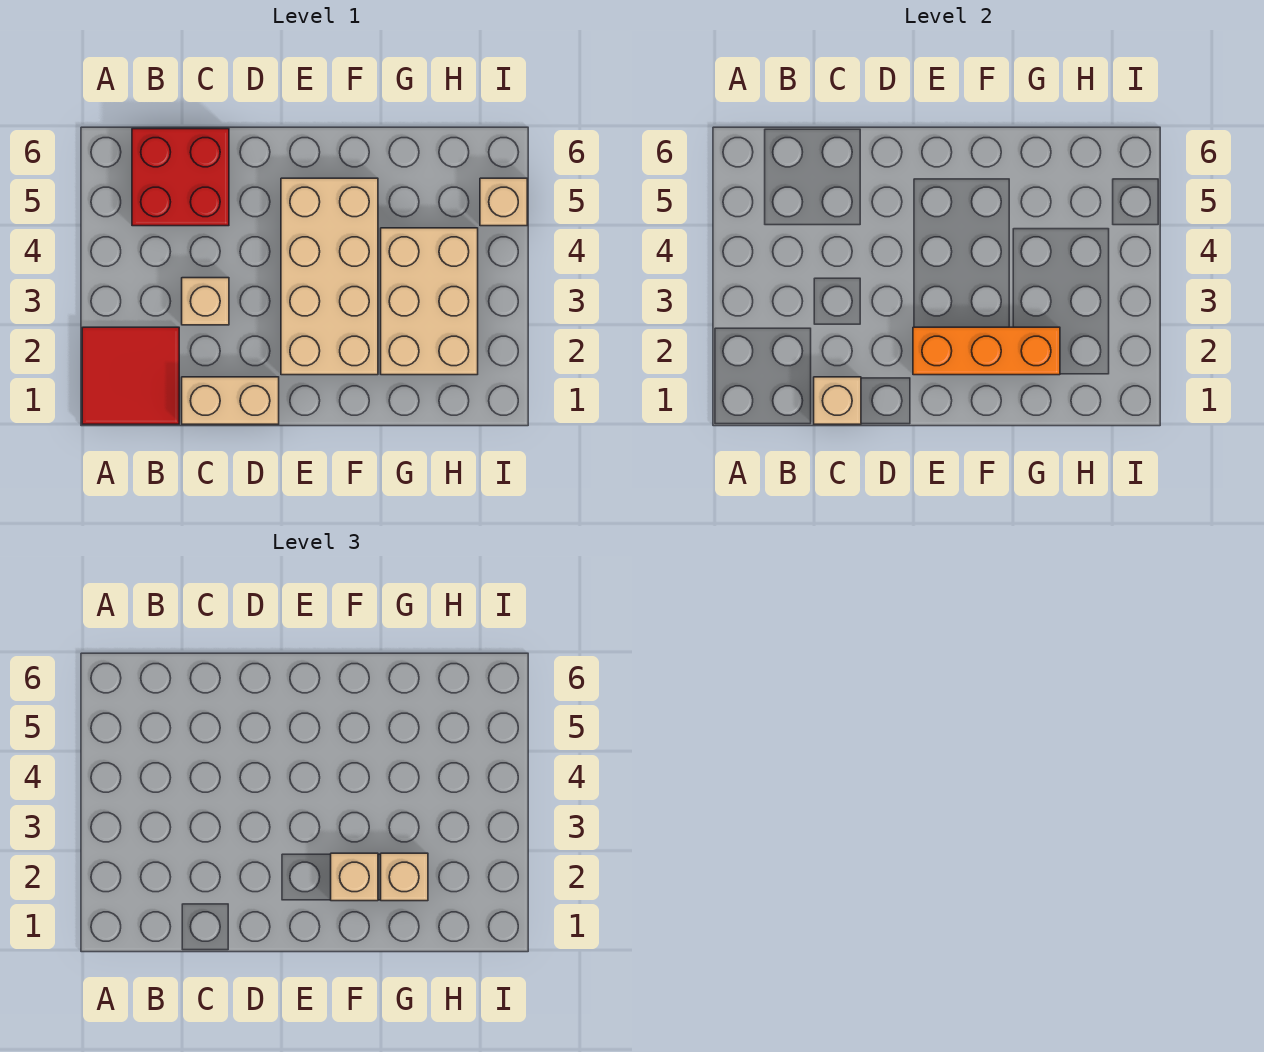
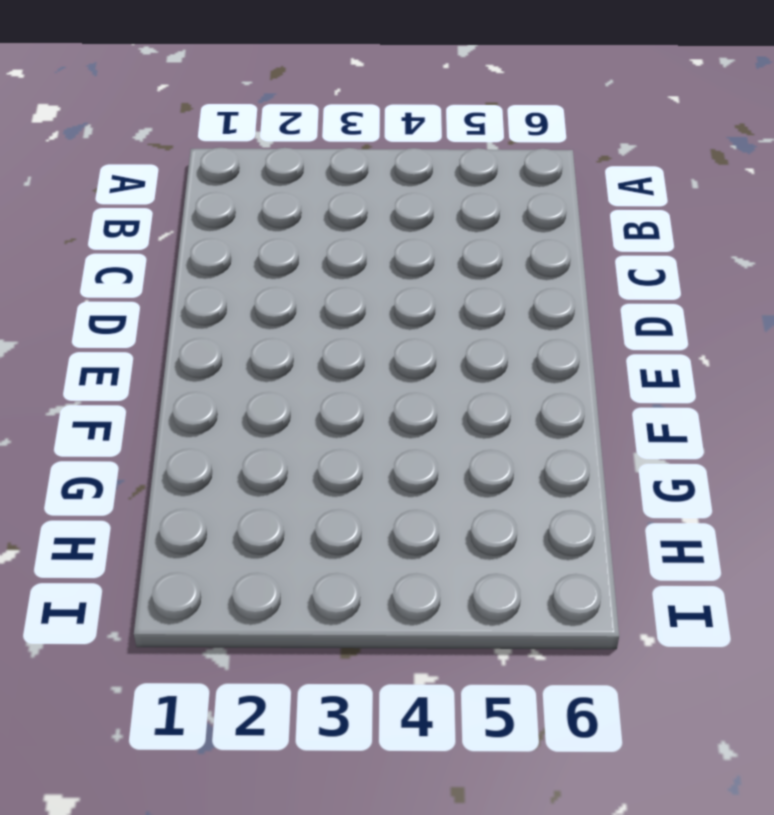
none -> red tile A1:B2 level 1
none -> red brick B5:C6 level 1

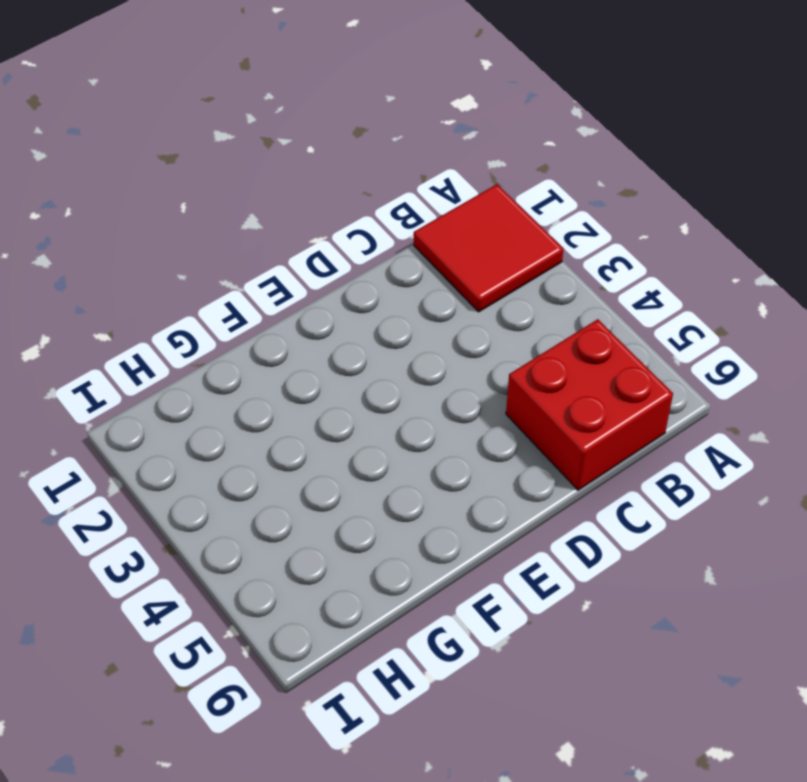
none -> tan brick C1:D1 level 1
none -> tan brick C3 level 1

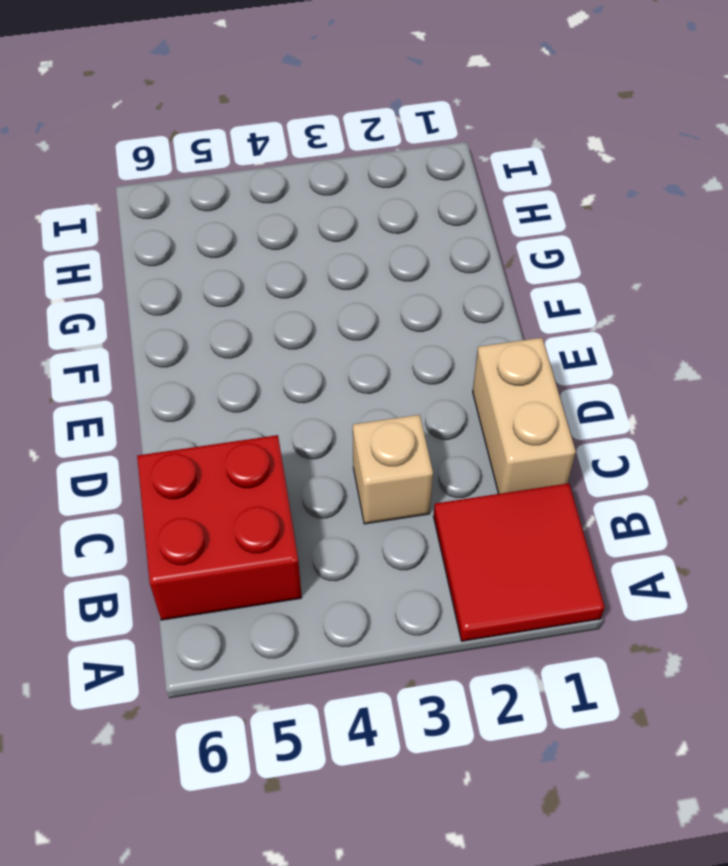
none -> tan brick E2:F5 level 1
none -> tan brick G2:H4 level 1

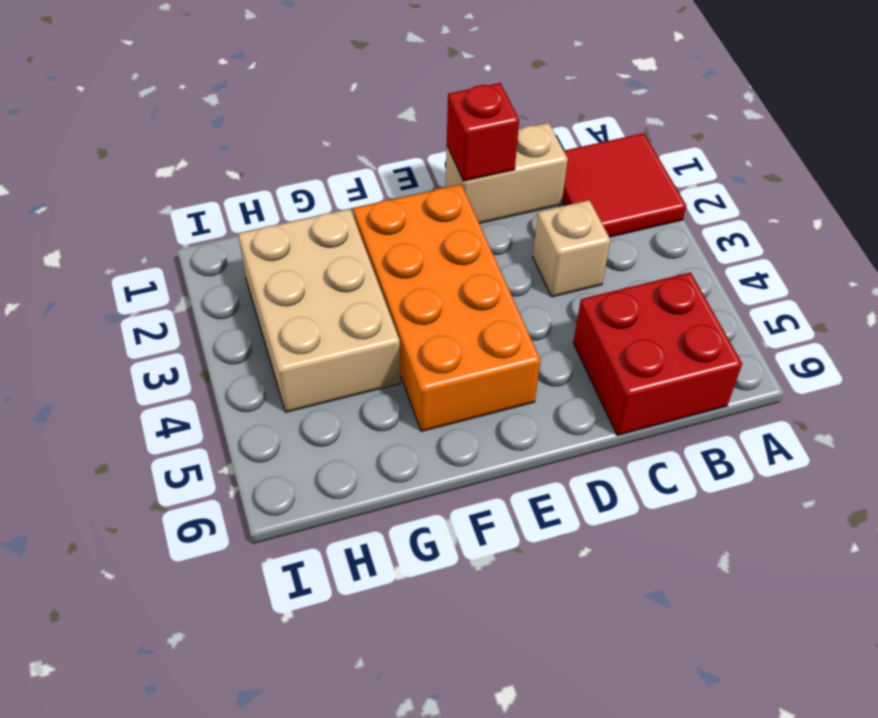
red brick D1 level 2 -> none
orange brick E2:F5 level 1 -> tan brick E2:F5 level 1
none -> tan brick I5 level 1
none -> tan brick C1 level 2

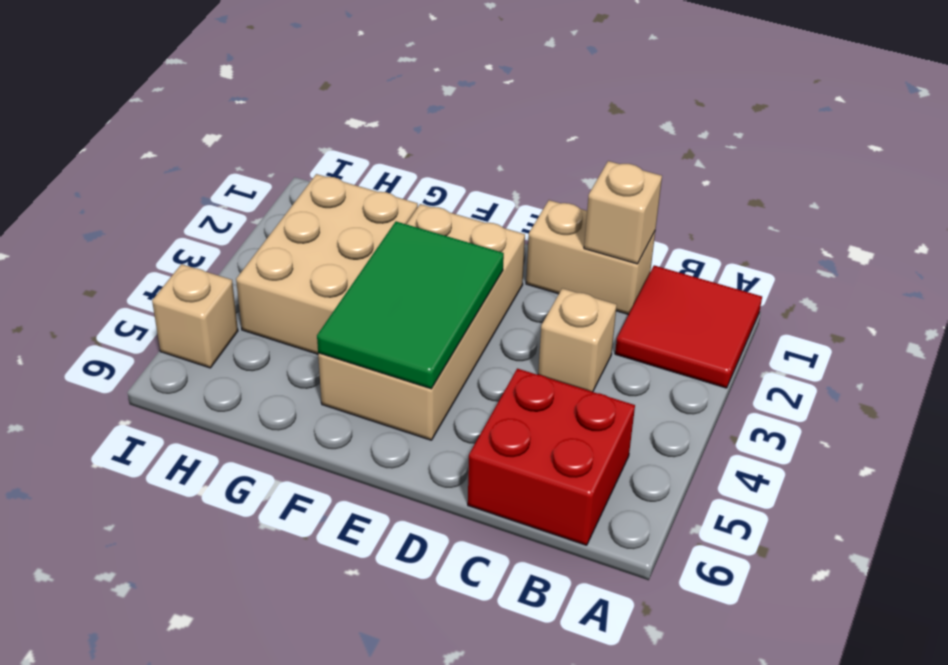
green tile E3:F5 level 2 -> none
none -> orange brick E2:G2 level 2
none -> tan brick F2 level 3

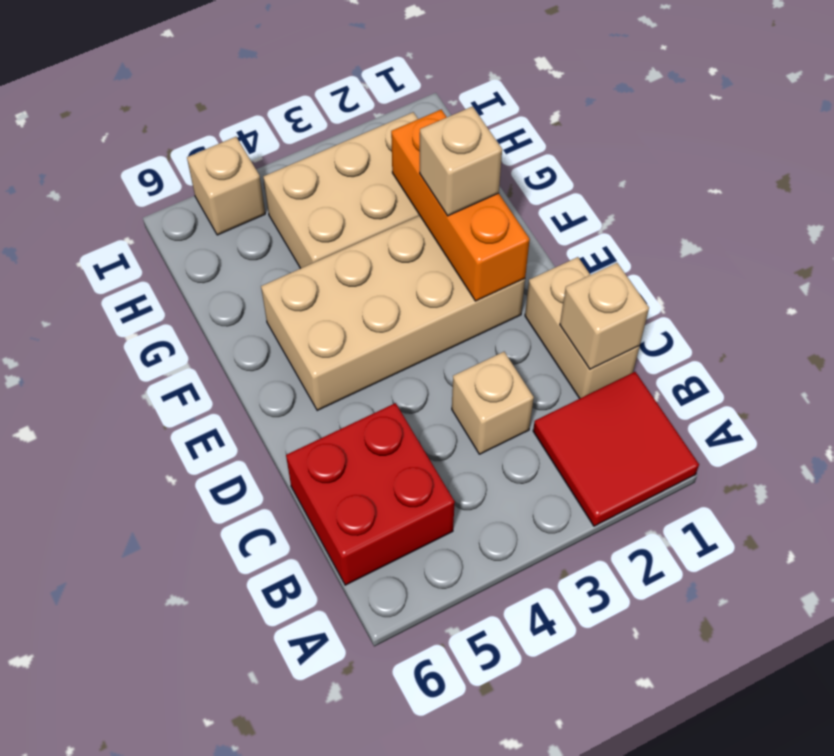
none -> tan brick G2 level 3

